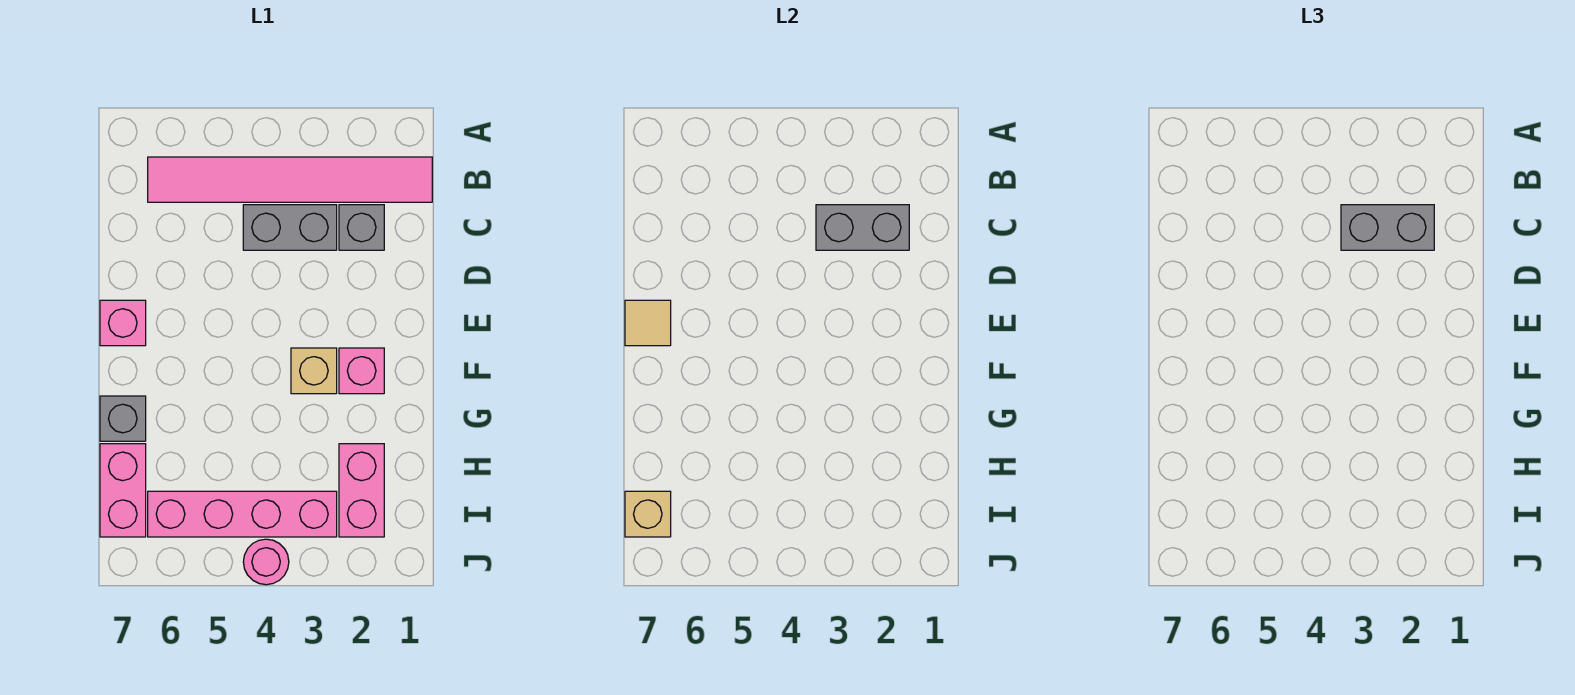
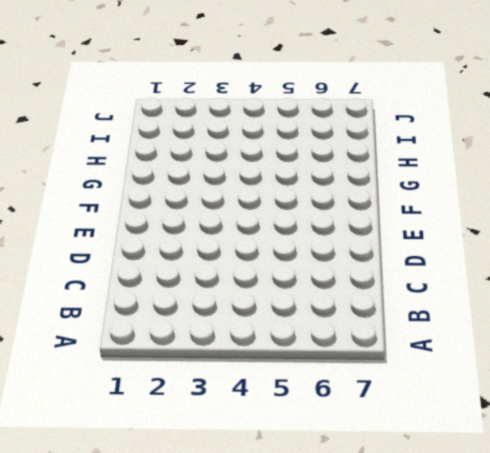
none -> pink tile B1:B6 level 1
none -> grey brick C2 level 1
none -> grey brick C3:C4 level 1

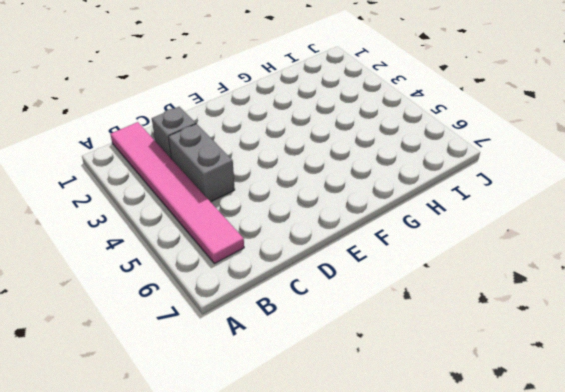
none -> pink brick E7 level 1
none -> pink brick F2 level 1
none -> tan brick F3 level 1

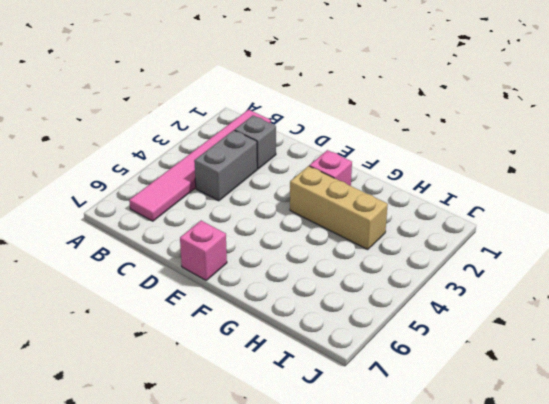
tan brick F3:H3 level 1 -> tan brick F3 level 1
none -> grey brick G7 level 1
none -> pink brick H2:I2 level 1
none -> pink brick H7:I7 level 1

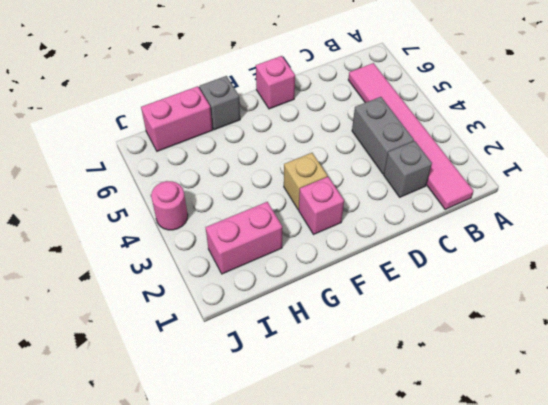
none -> pink brick I3:I6 level 1
none -> grey brick C2:C3 level 2
none -> tan tile E7 level 2

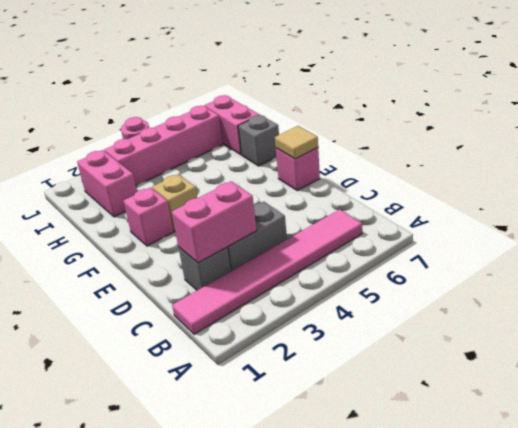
pink brick C2:C3 level 2 -> grey brick C2:C3 level 2
none -> tan brick I7 level 2
none -> grey brick C2:C3 level 3

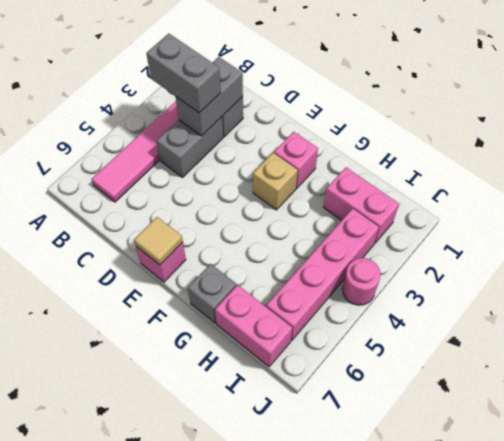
grey brick B3:C3 level 3 -> grey brick C2:C3 level 3
none -> tan brick I7 level 2

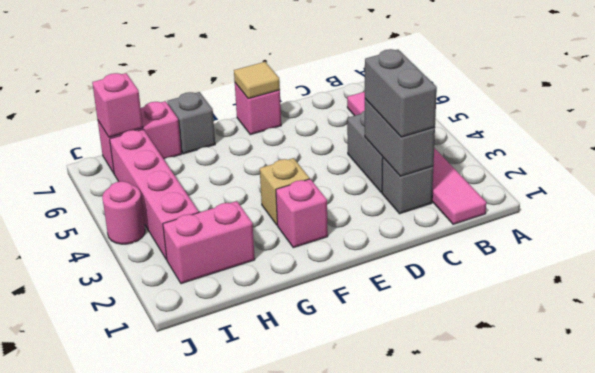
pink brick I7 level 2 -> tan brick I7 level 2

